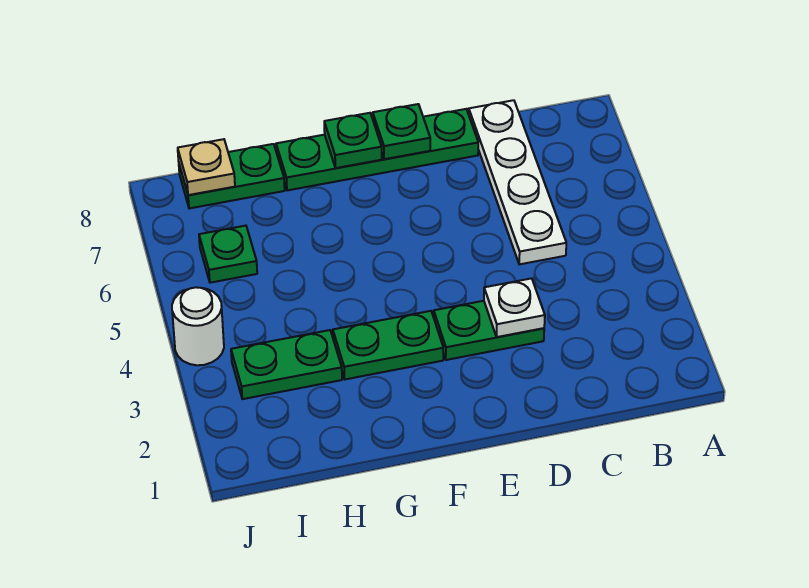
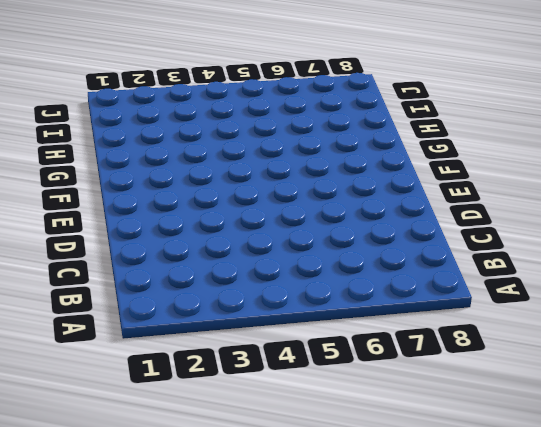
none -> white plate C5:C8 level 1
none -> green plate D3:E3 level 1
none -> green plate D8:G8 level 1

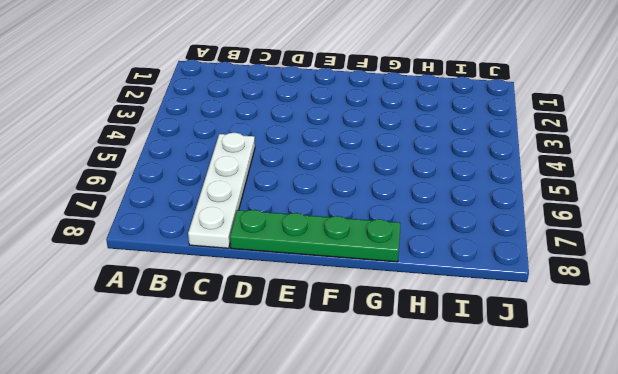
none -> green plate D3:E3 level 1
none -> green plate F3:G3 level 1
none -> green plate H3:I3 level 1

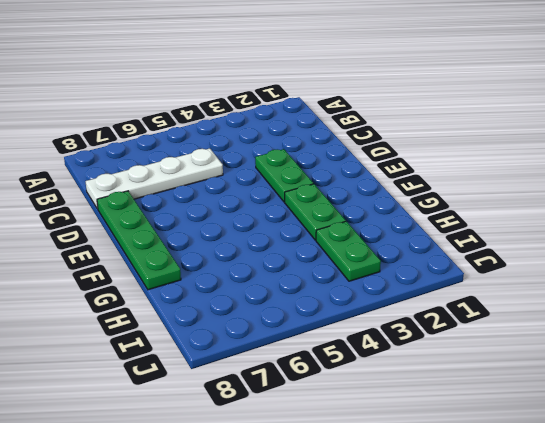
none -> green plate H8:I8 level 1
none -> green plate I6 level 1
none -> white round brick J4 level 1

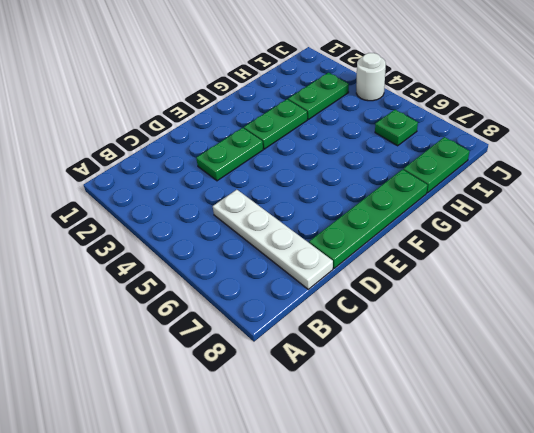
none -> white plate D3 level 2
none -> green plate E8 level 2
none -> green plate F8 level 2

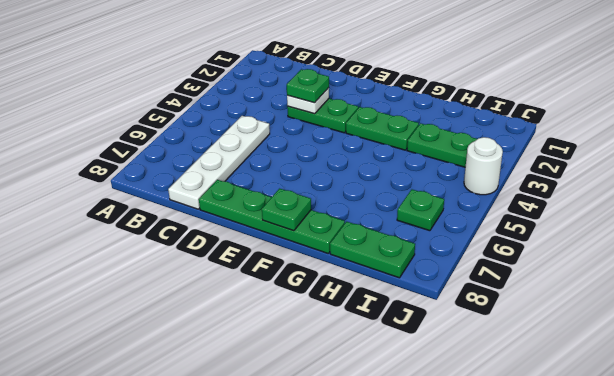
green plate D3 level 3 -> green plate E8 level 2
none -> tan plate I8 level 2

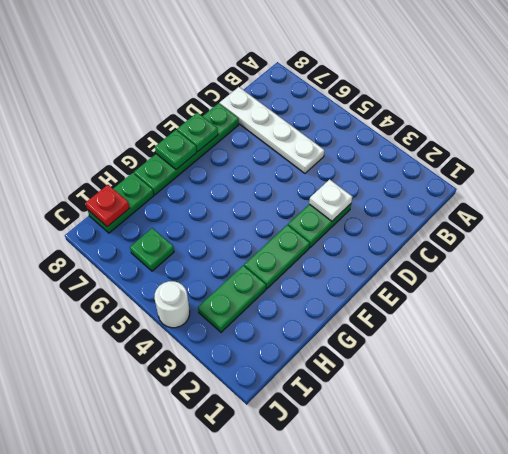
red plate I8 level 2 -> tan plate I8 level 2

